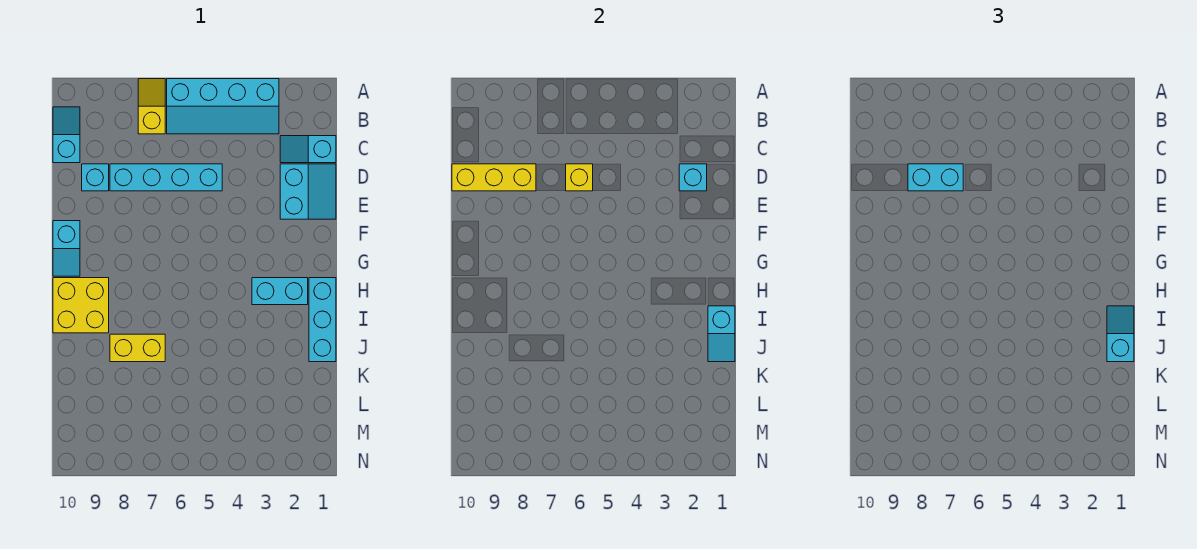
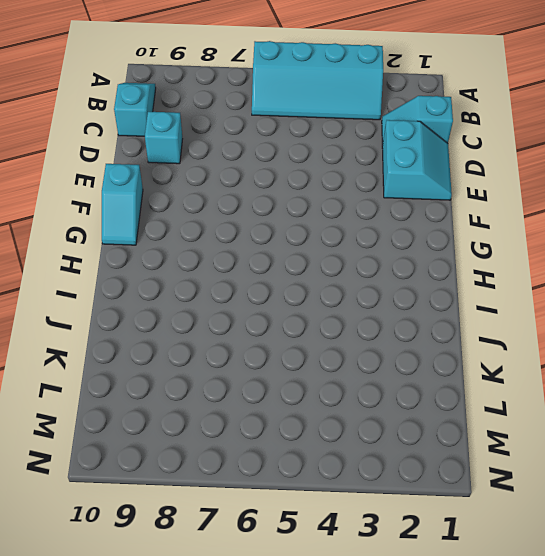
none -> yellow slope A7:B7 level 1 top B
none -> cyan brick D5:D8 level 1
none -> cyan brick H1:J1 level 1

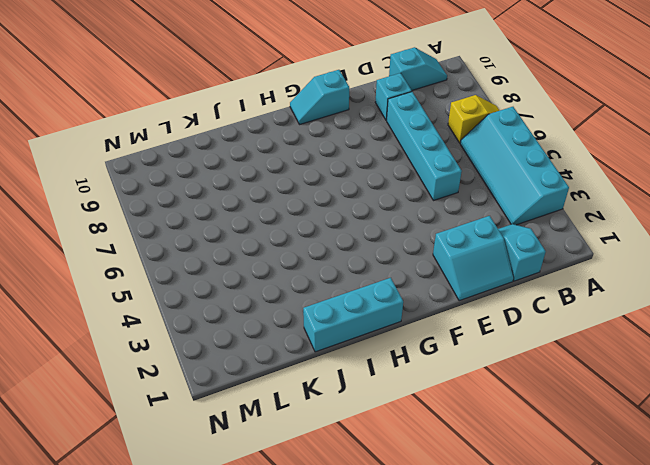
none -> cyan brick H2:H3 level 1
none -> yellow brick H9:I10 level 1
none -> yellow brick J7:J8 level 1

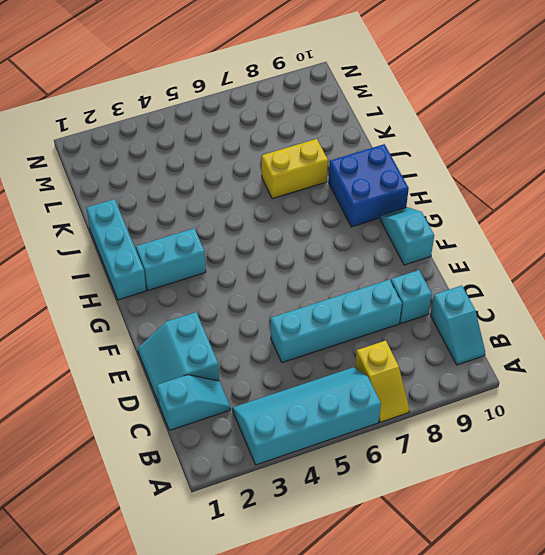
blue brick H9:I10 level 1 -> yellow brick H9:I10 level 1
none -> cyan brick D2 level 2
none -> yellow brick D6 level 2
none -> yellow brick D8:D10 level 2

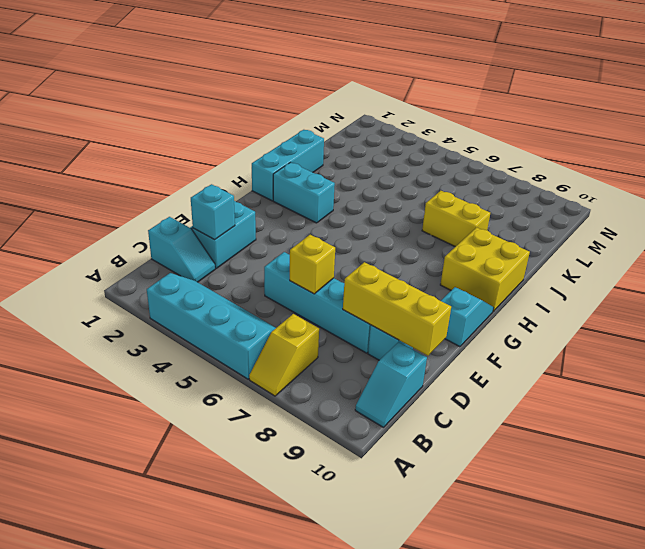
none -> cyan slope I1:J1 level 2 top I
none -> cyan brick D7:D8 level 3
none -> cyan slope I1:J1 level 3 top J

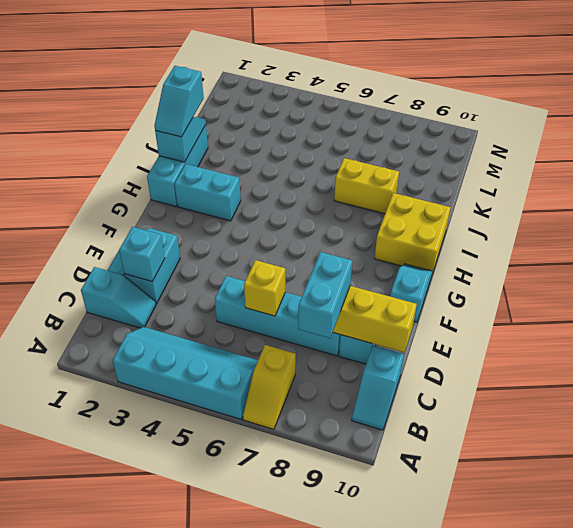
cyan brick C8:D8 level 3 -> cyan brick D7:D8 level 3

